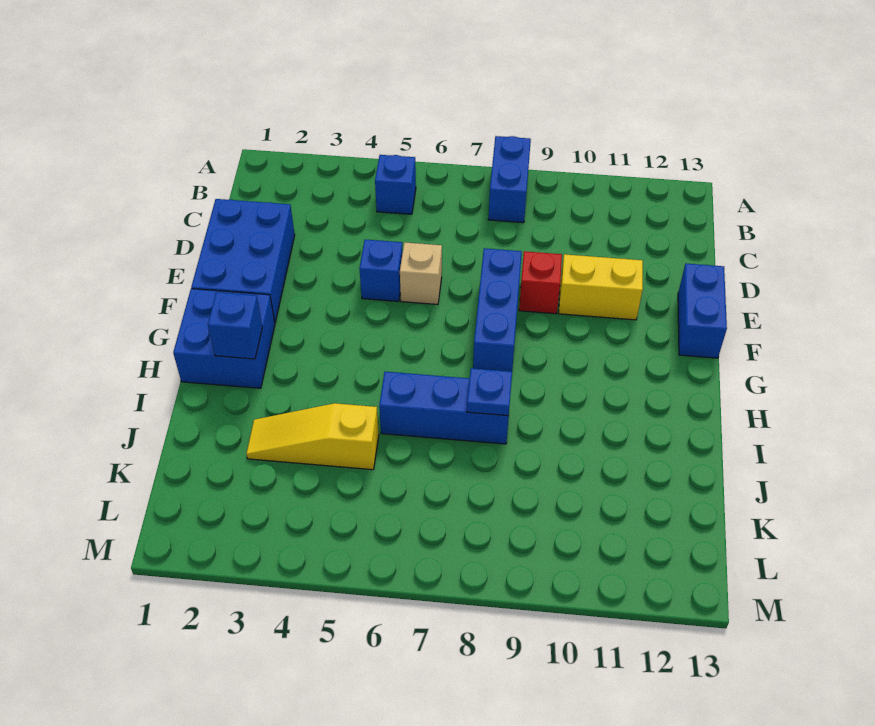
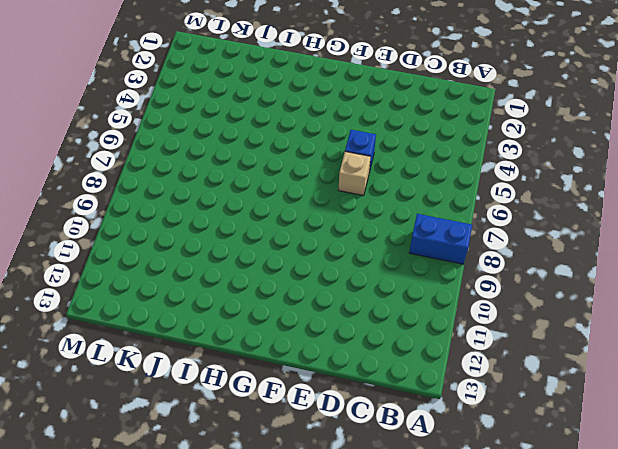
none -> blue brick B5 level 1
none -> blue brick D1:F2 level 1
none -> blue brick E8:G8 level 1

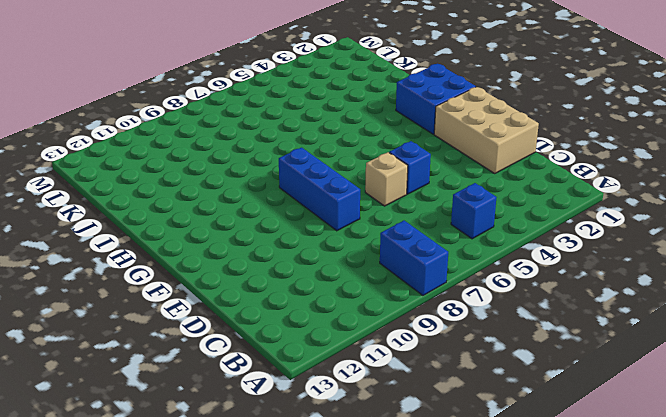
tan brick D1:F2 level 1 -> blue brick D1:F2 level 1
none -> red brick E9 level 1
none -> yellow brick E10:E11 level 1
none -> blue brick E13:F13 level 1

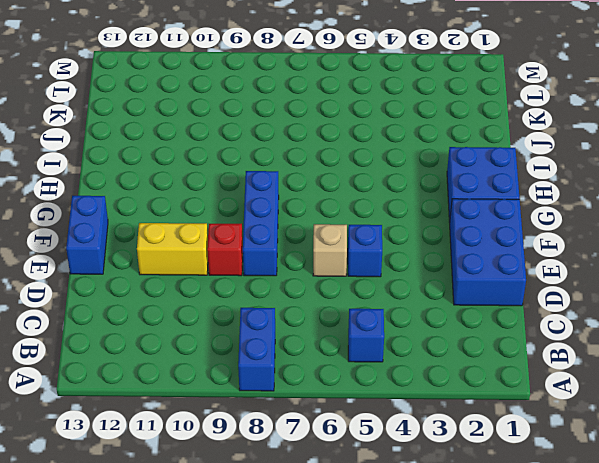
none -> blue brick I6:I8 level 1
none -> yellow slope J3:J5 level 1 top 5
none -> blue brick H2 level 2

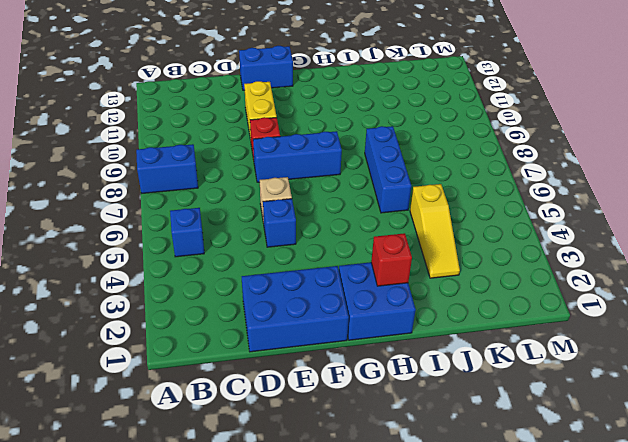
red brick H2 level 2 -> blue brick H2 level 2
none -> blue plate I8 level 2

